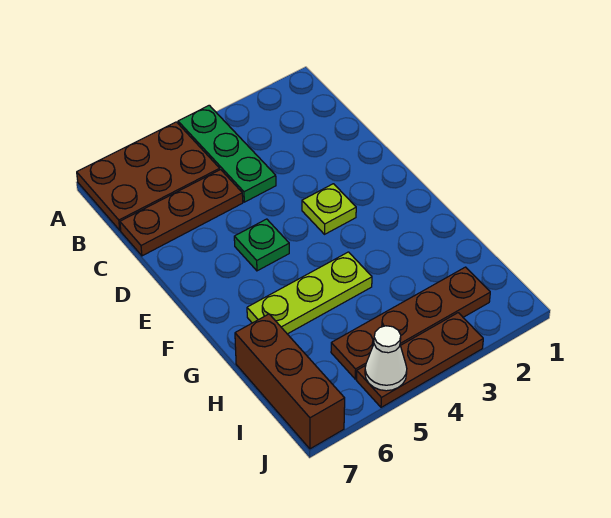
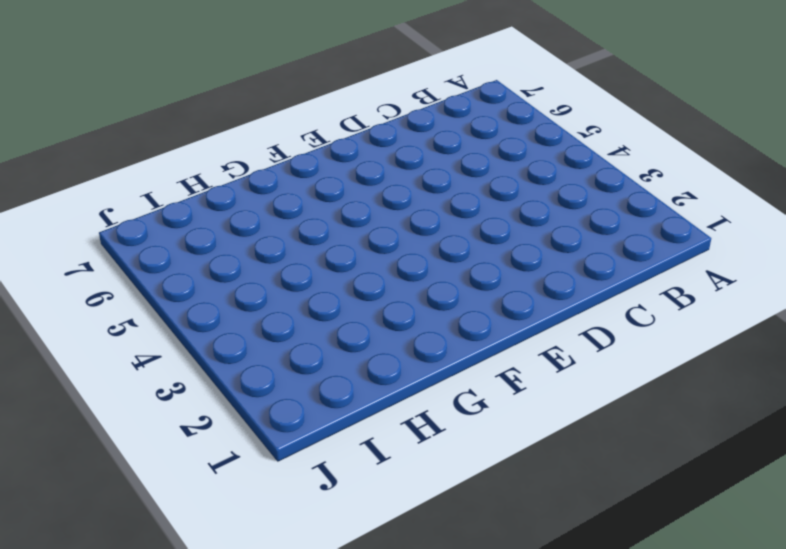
none -> green plate A4:C4 level 1
none -> brown plate A5:B7 level 1

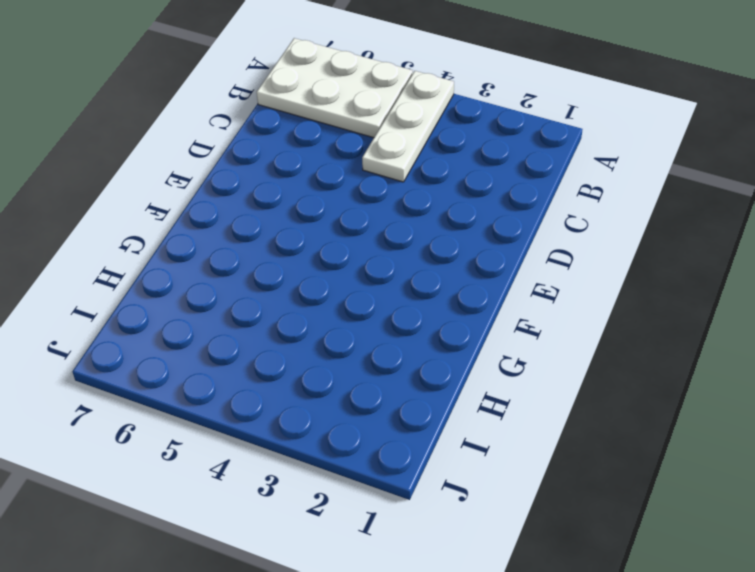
white plate A4:C4 level 1 -> green plate A4:C4 level 1
white plate A5:B7 level 1 -> brown plate A5:B7 level 1
none -> brown plate C5:C7 level 1
none -> lime plate E3 level 1

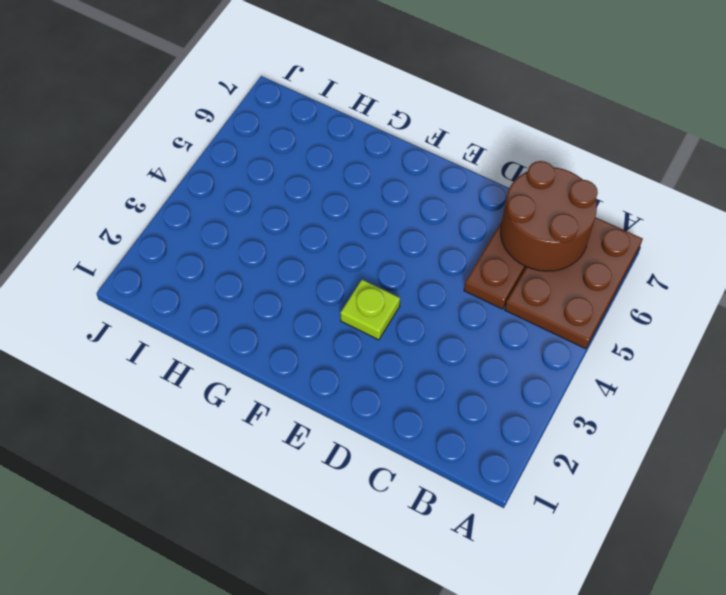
brown round brick B6:C7 level 2 -> none
none -> green plate A4:C4 level 1
none -> green plate E5 level 1

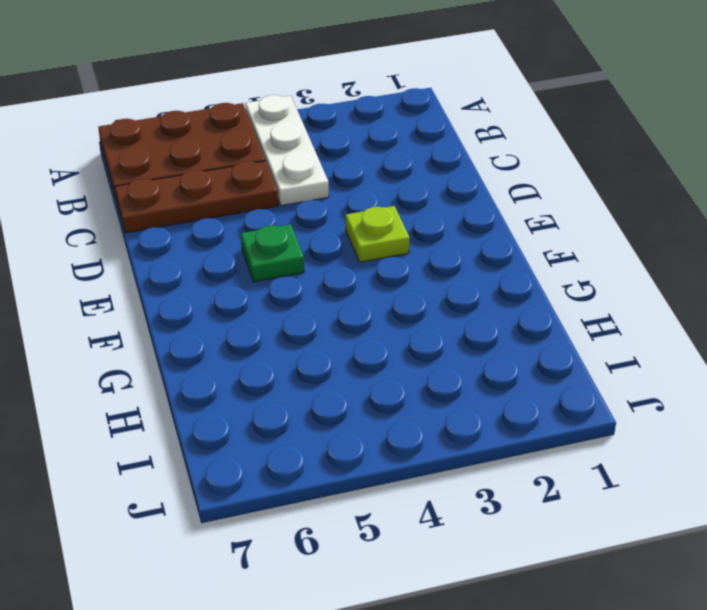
white plate A4:C4 level 1 -> green plate A4:C4 level 1
none -> lime plate G4:G6 level 1
none -> brown brick H7:J7 level 1

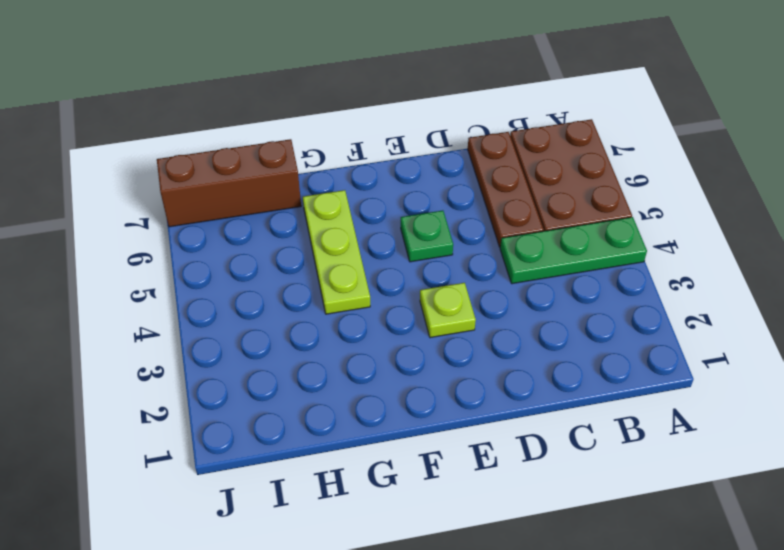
none -> brown plate I2:I5 level 1
none -> brown plate J3:J5 level 1

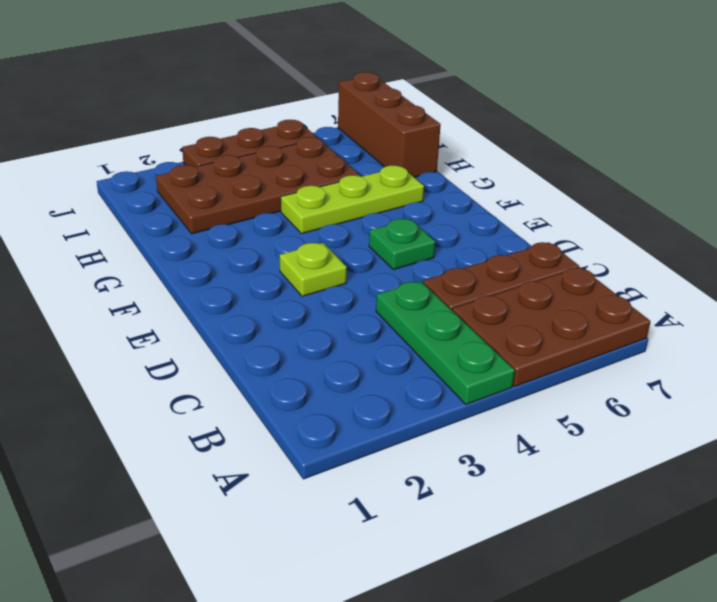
brown plate H2:I5 level 1 -> brown plate I2:I5 level 1
none -> white cone J5 level 2

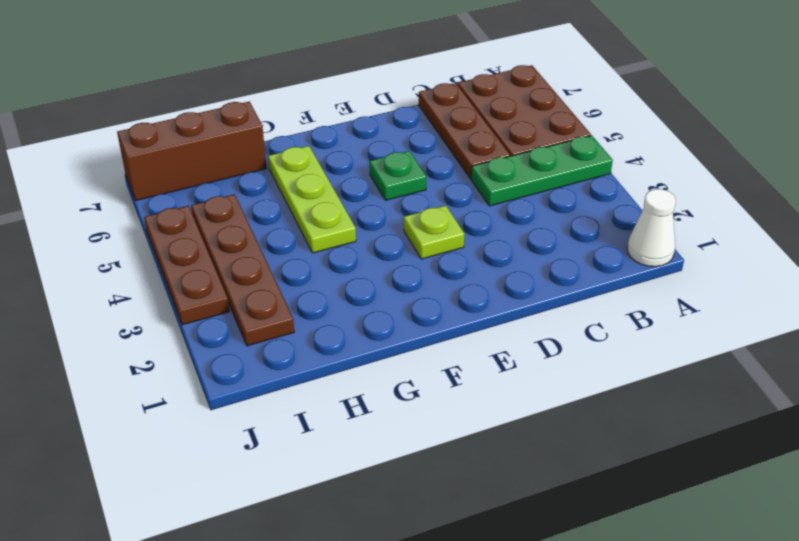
white cone A1 level 1 -> white cone J5 level 2

